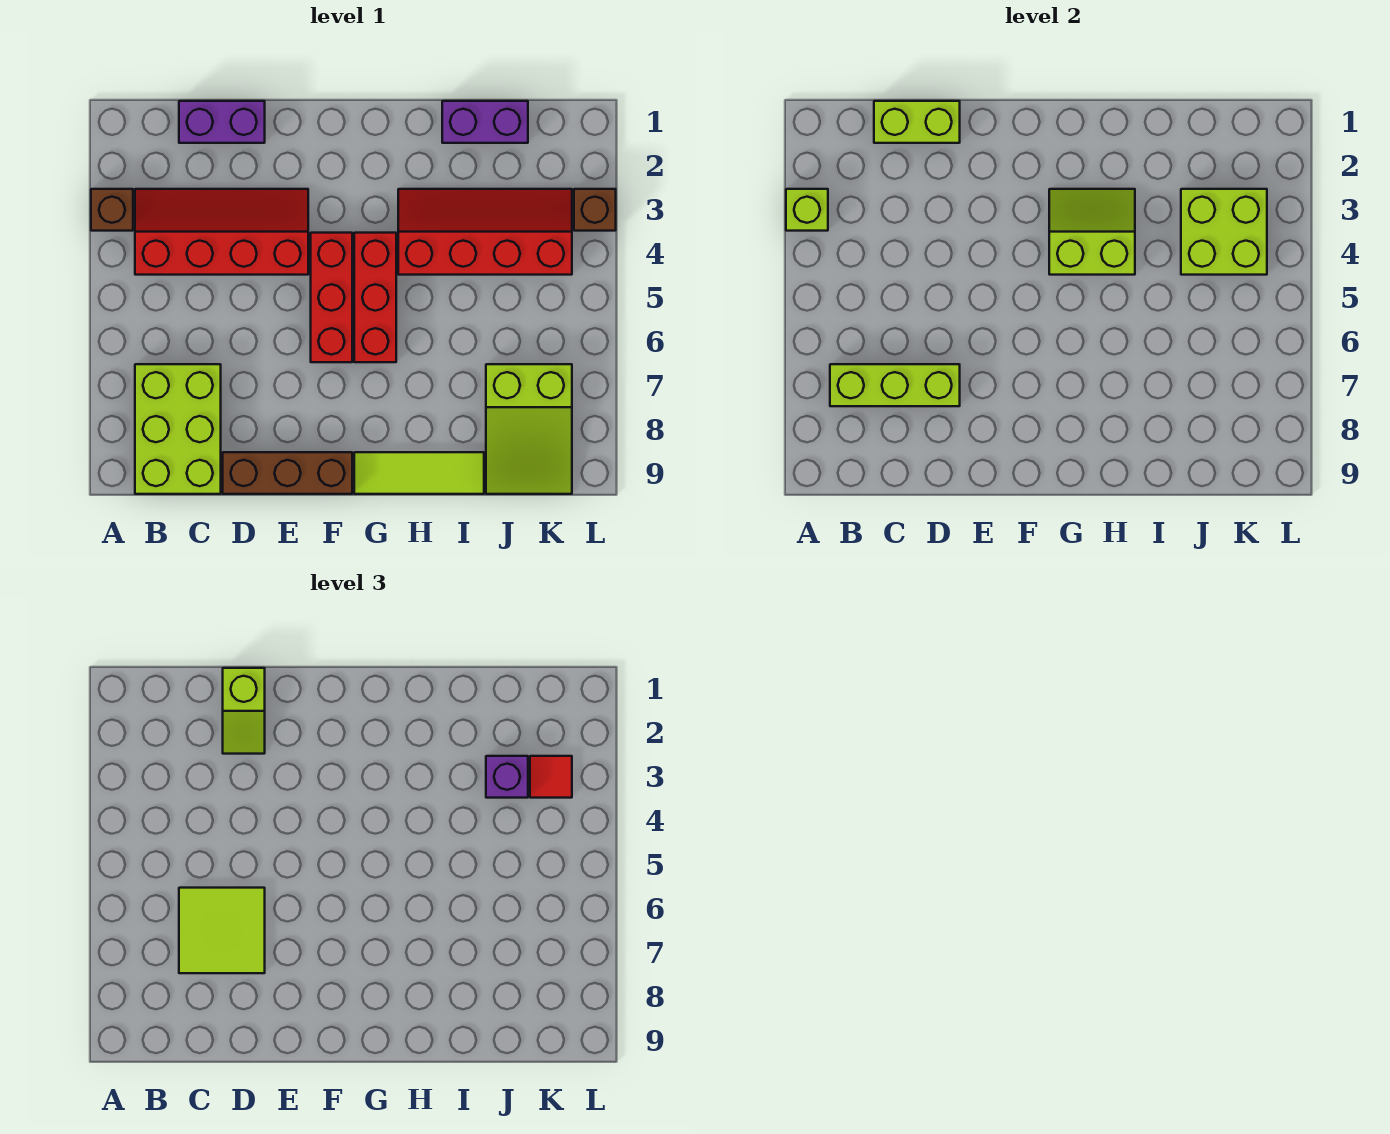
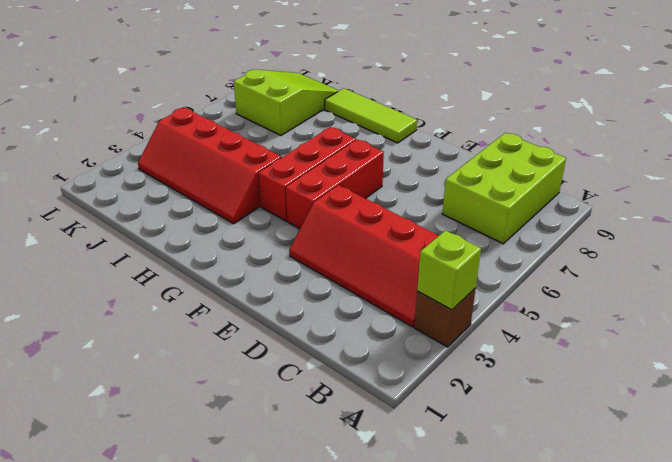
none -> purple brick C1:D1 level 1
none -> brown brick D9:F9 level 1
none -> purple brick I1:J1 level 1

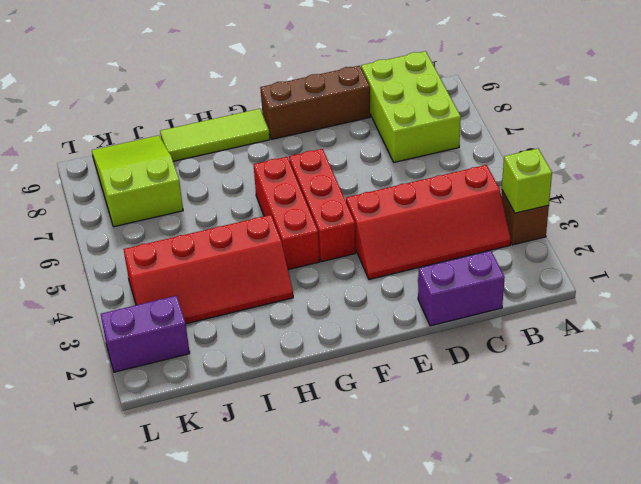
purple brick K2:L2 level 1 -> purple brick I1:J1 level 1
none -> brown brick L3 level 1
none -> lime brick B7:D7 level 2
none -> lime brick C1:D1 level 2

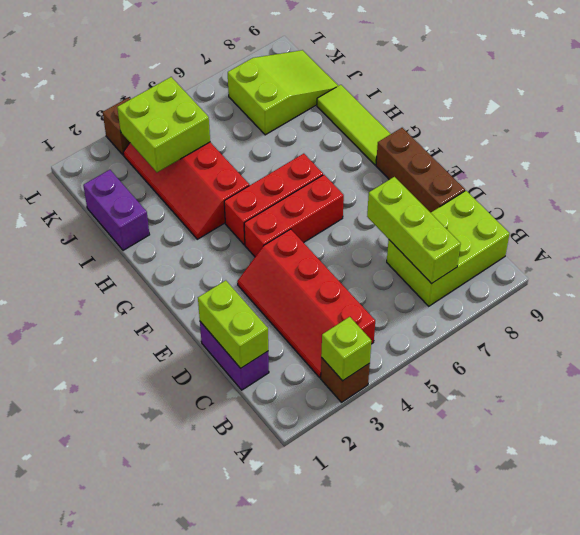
none -> lime slope G3:H4 level 2 top 4
none -> lime tile C6:D7 level 3
none -> lime slope D1:D2 level 3 top 1

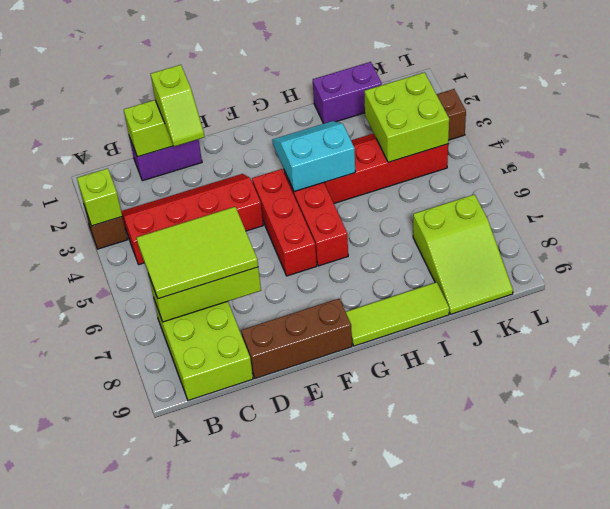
lime tile B6:D7 level 3 -> lime tile C6:D7 level 3
cyan slope G3:H4 level 2 top 4 -> lime slope G3:H4 level 2 top 4
none -> purple brick J3 level 3
none -> red tile K3 level 3

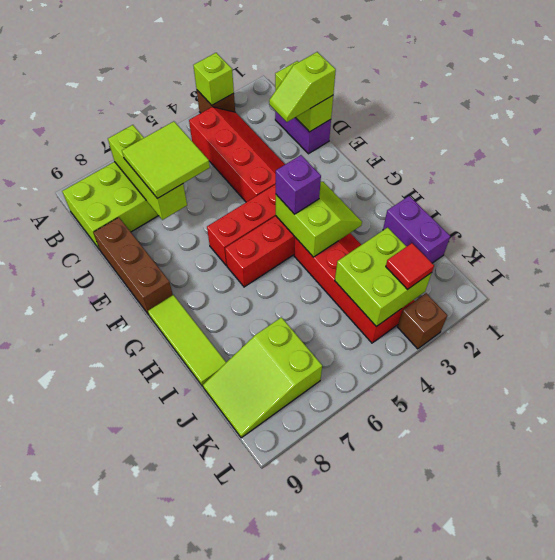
purple brick G4 level 3 -> purple brick J3 level 3

